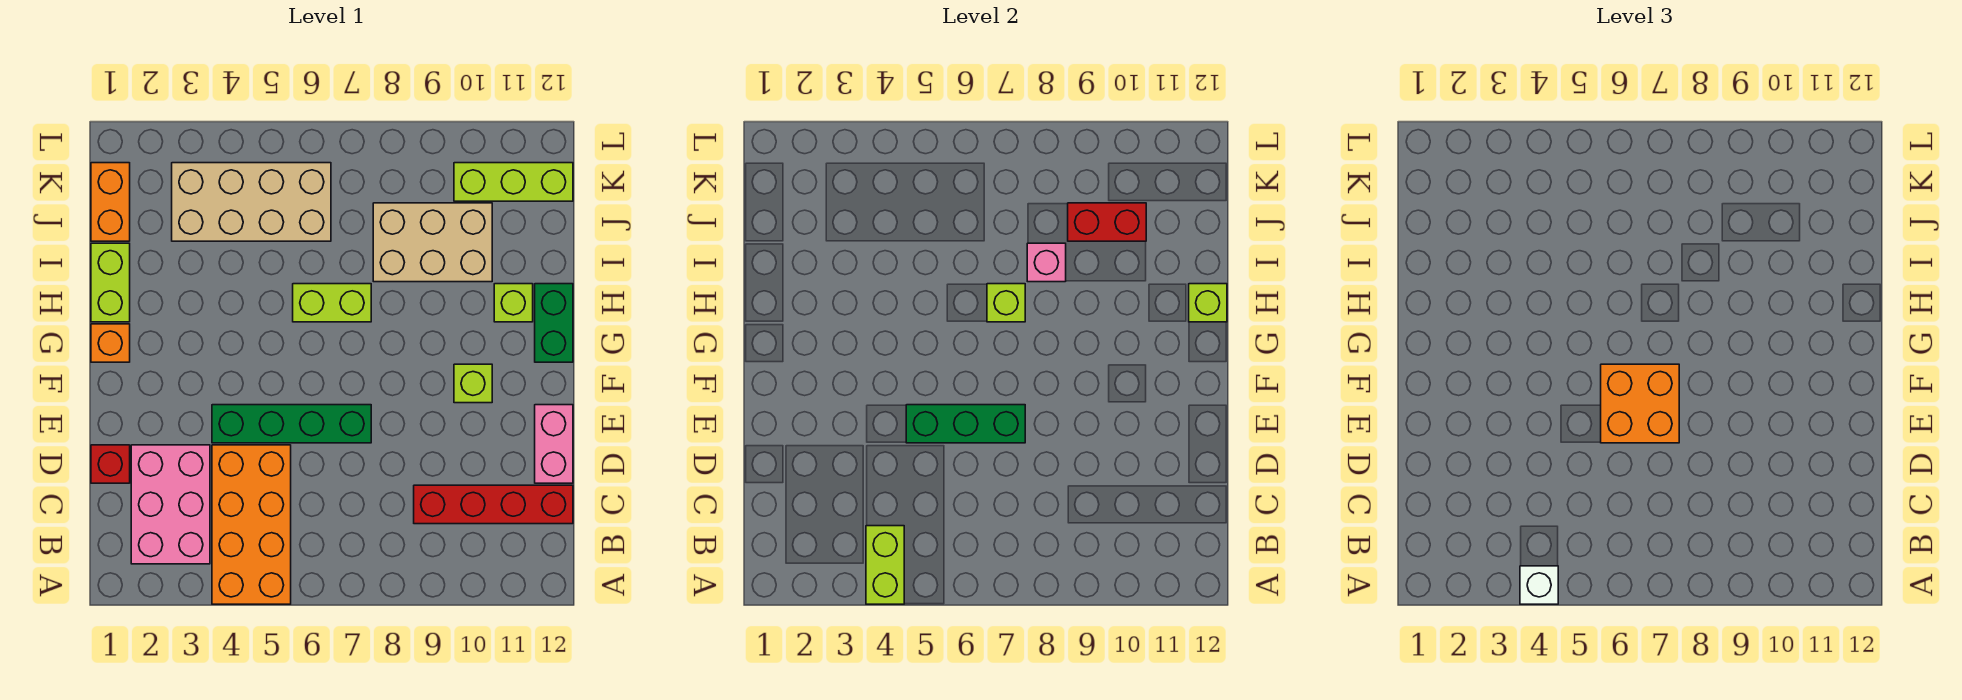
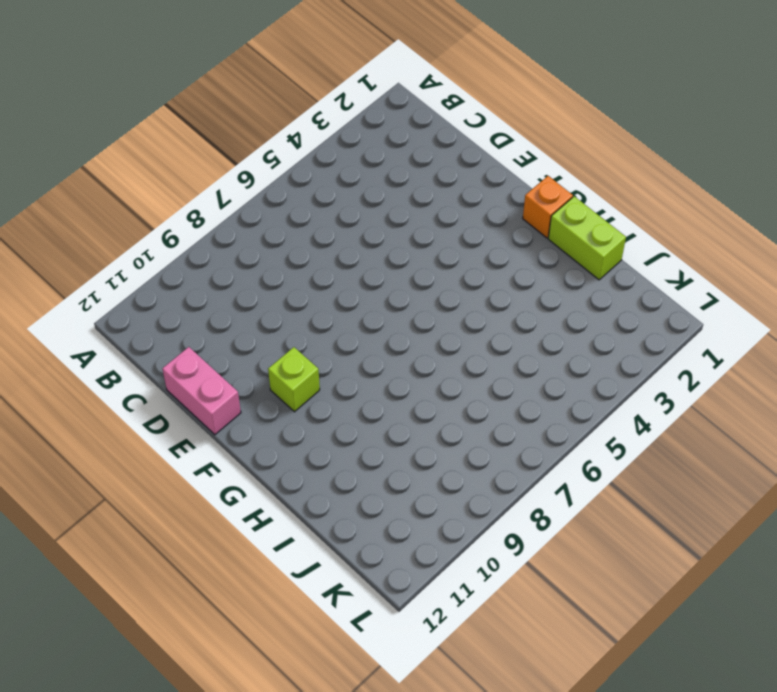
none -> orange brick A4:D5 level 1
none -> pink brick B2:D3 level 1
none -> red brick C9:C12 level 1

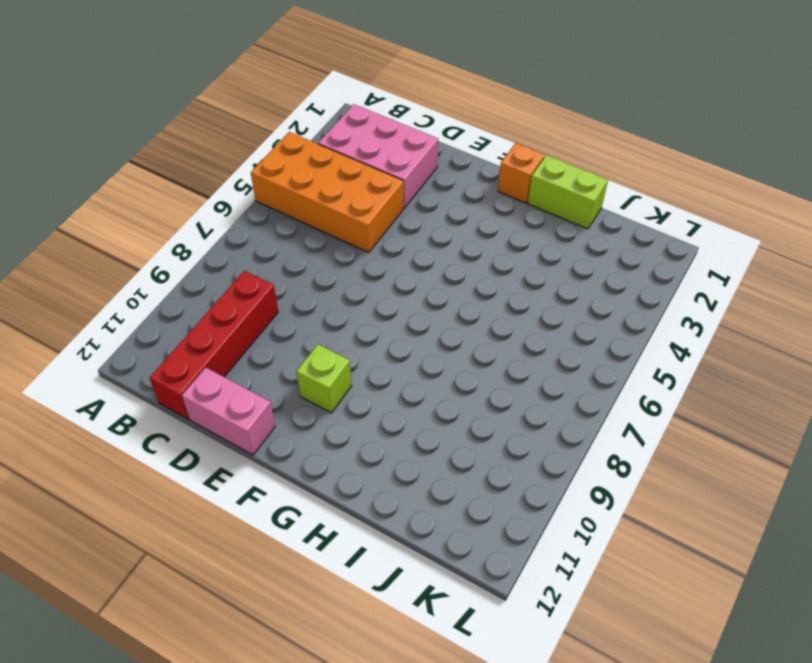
none -> red brick D1 level 1
none -> green brick E4:E7 level 1
none -> green brick G12:H12 level 1

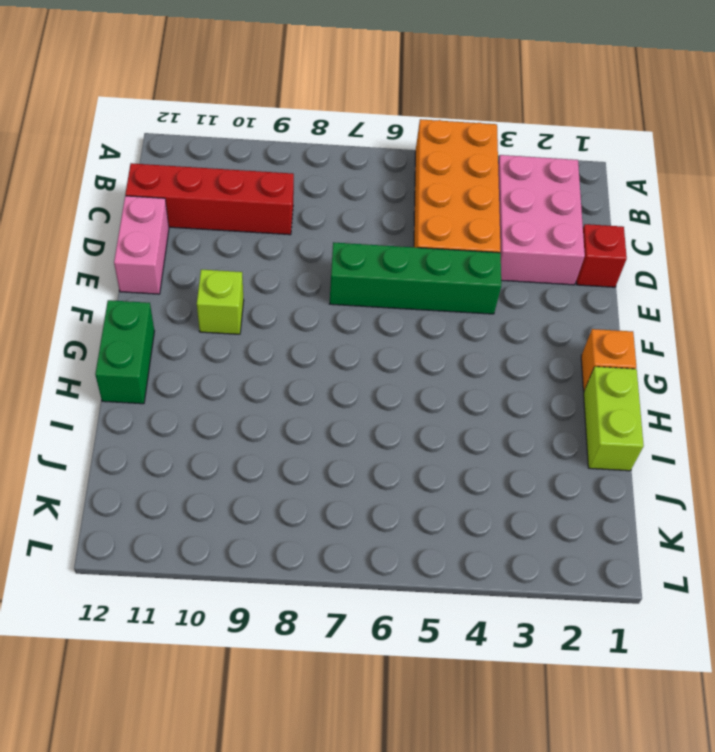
none -> lime brick H6:H7 level 1
none -> lime brick H11 level 1
none -> tan brick I8:J10 level 1

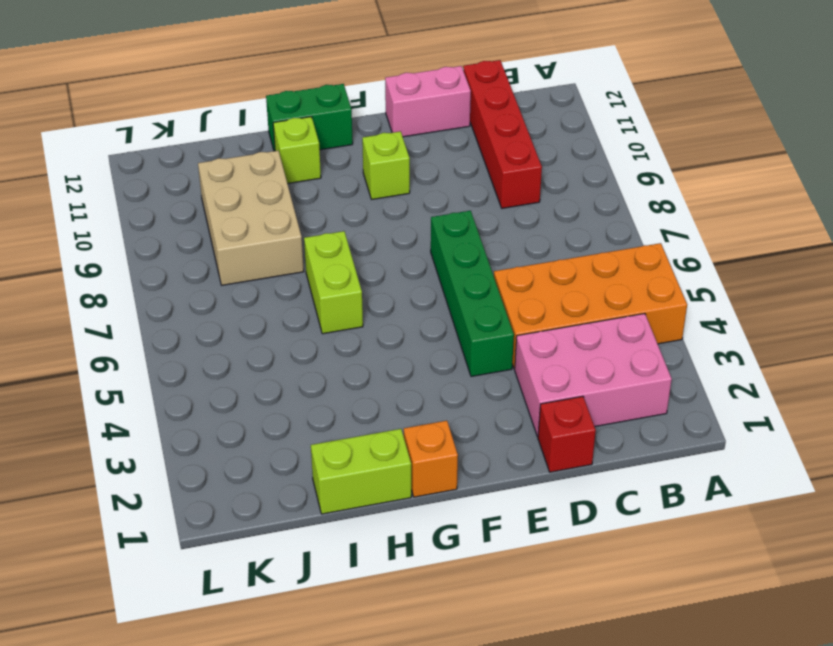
none -> orange brick J1:K1 level 1
none -> tan brick J3:K6 level 1
none -> lime brick K10:K12 level 1

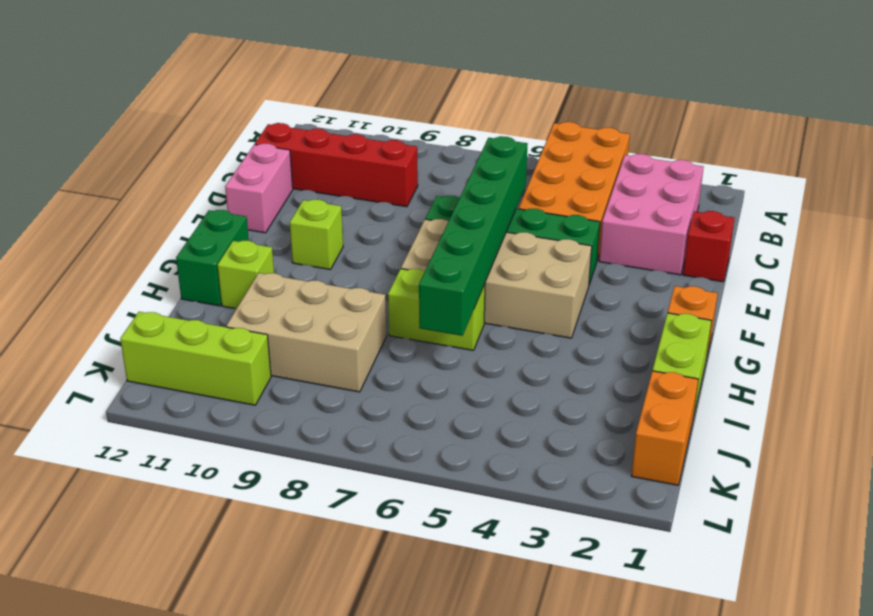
green brick D6:I6 level 2 -> green brick E5:E7 level 2
tan brick F4:G7 level 1 -> tan brick J3:K6 level 1
none -> lime brick A4:B4 level 2
none -> lime brick H7 level 2
none -> lime brick H12 level 2

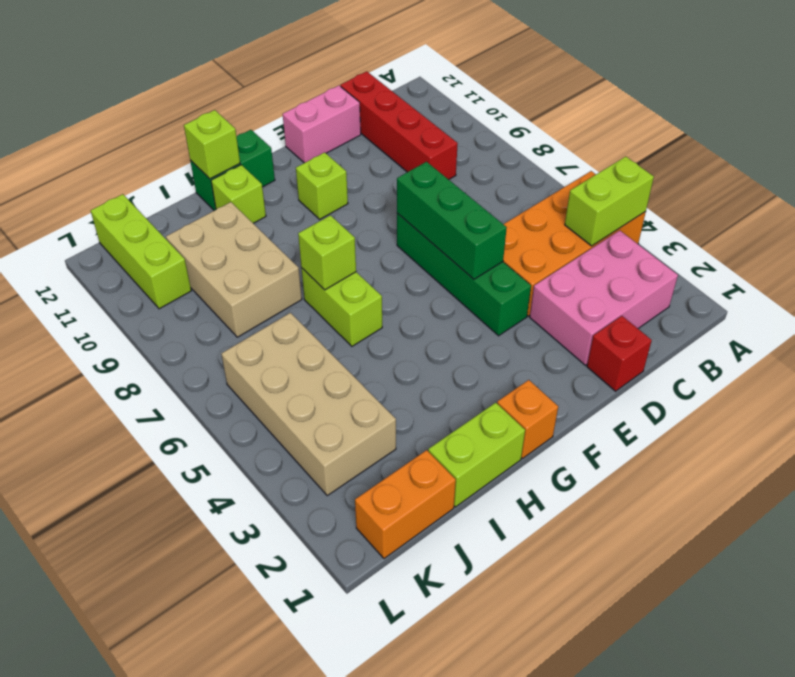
none -> pink brick I8 level 2
none -> red brick J9:J10 level 2
none -> white brick A4 level 3

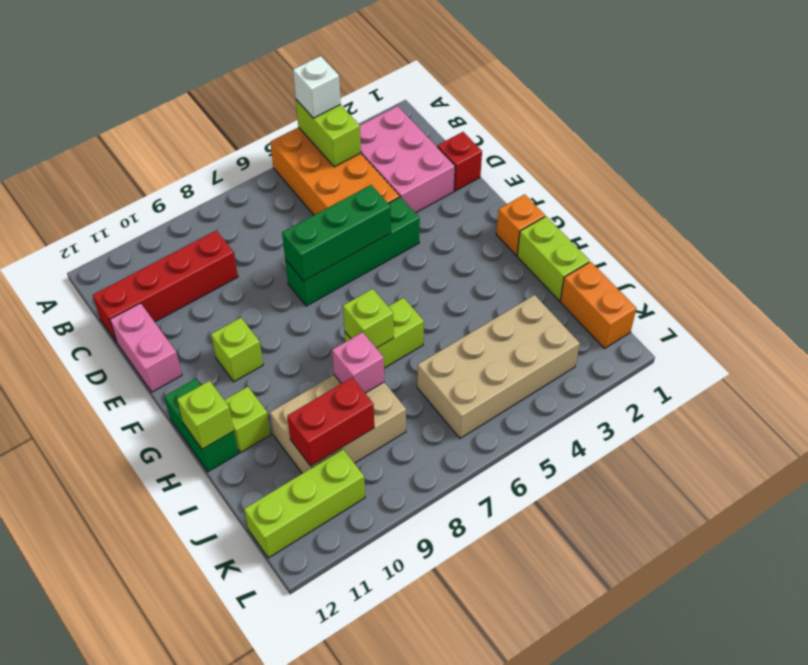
none -> orange brick E6:F7 level 3

